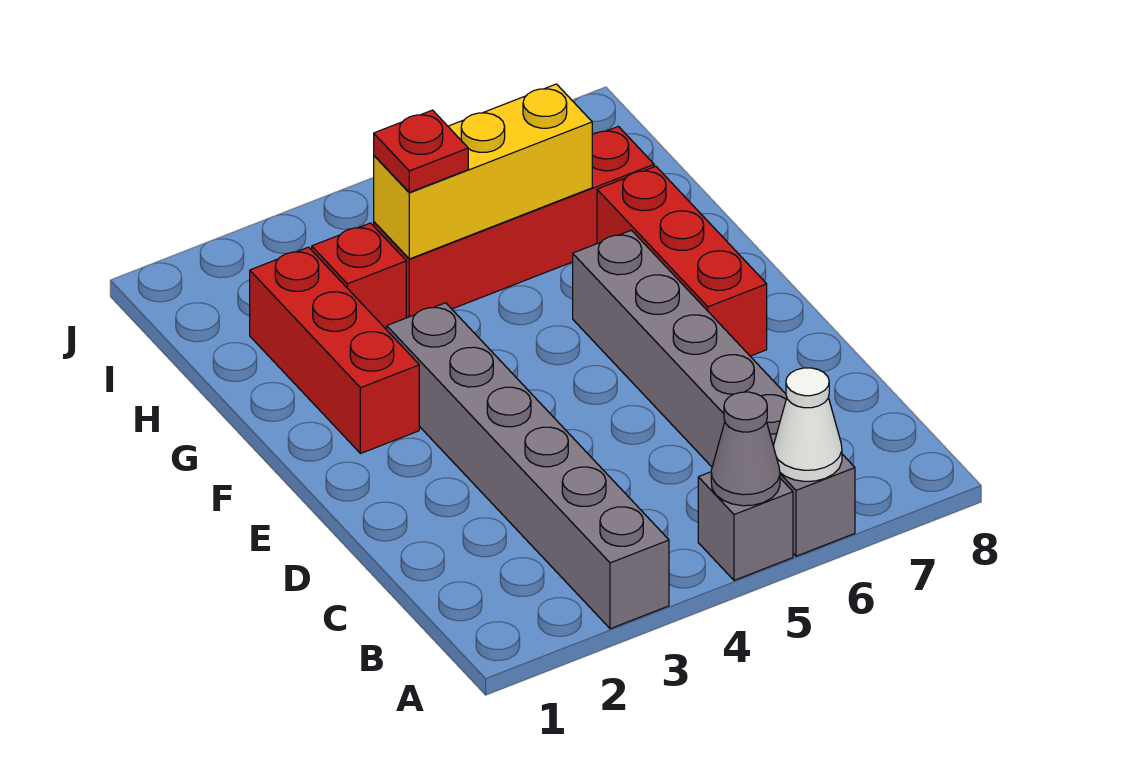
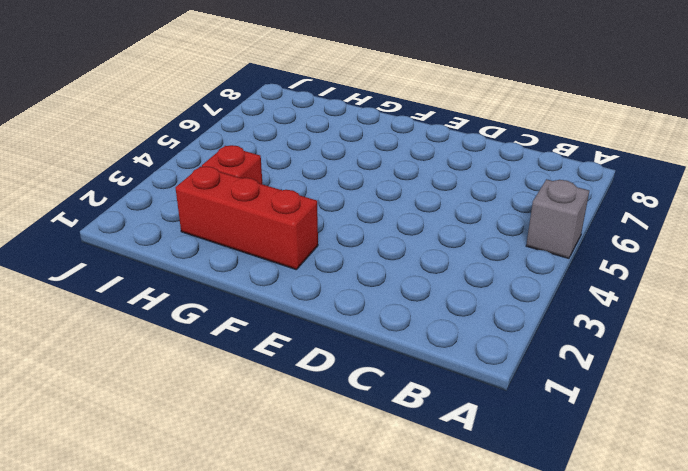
none -> grey brick A3:F3 level 1
none -> grey brick A6:F6 level 1

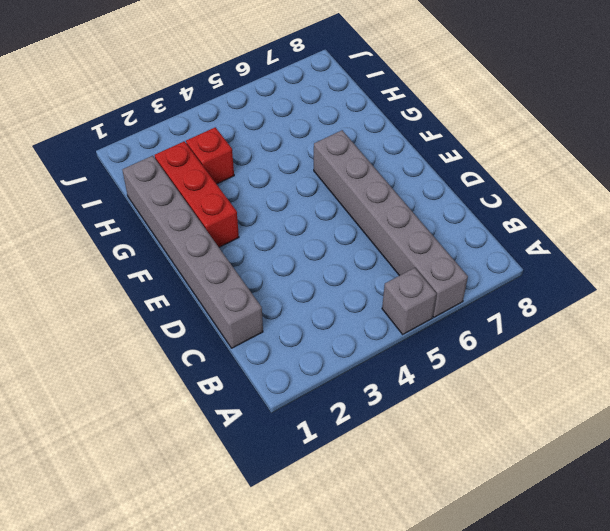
grey brick C1:H1 level 1 -> grey brick A3:F3 level 1
none -> red brick E7:G7 level 1
none -> red brick H4:H7 level 1

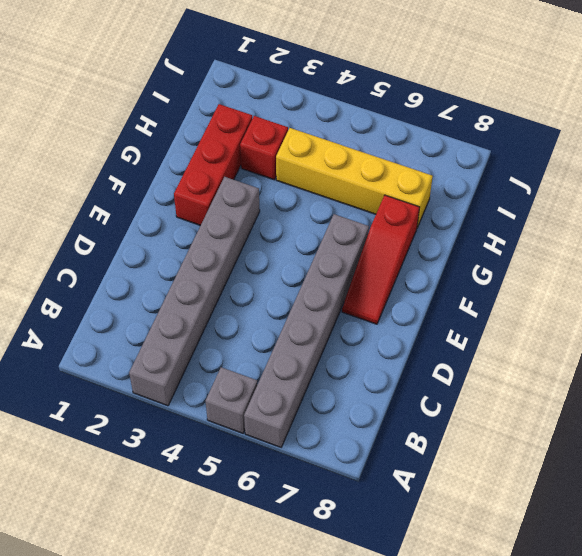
red slope E7:G7 level 1 top G -> red brick E7:G7 level 1
yellow brick H4:H7 level 1 -> red brick H4:H7 level 1
none -> grey cone A5 level 2
none -> white cone A6 level 2

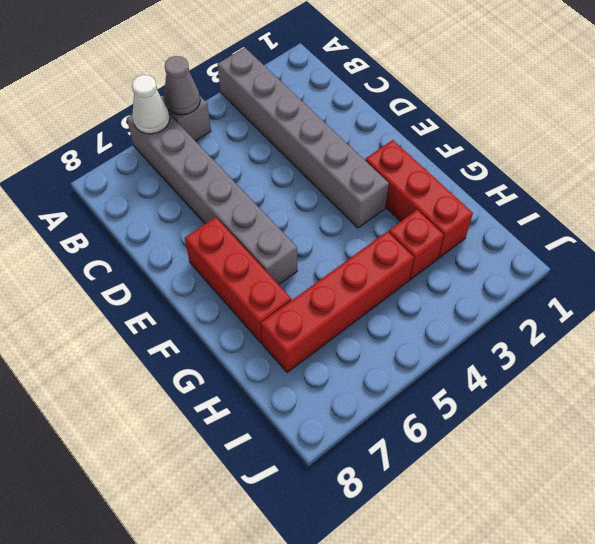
none -> yellow brick H4:H6 level 2
none -> red plate H4 level 3

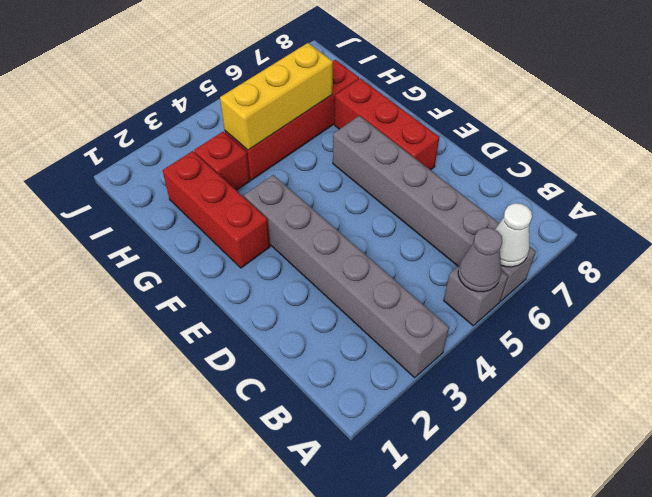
none -> red plate H4 level 3

